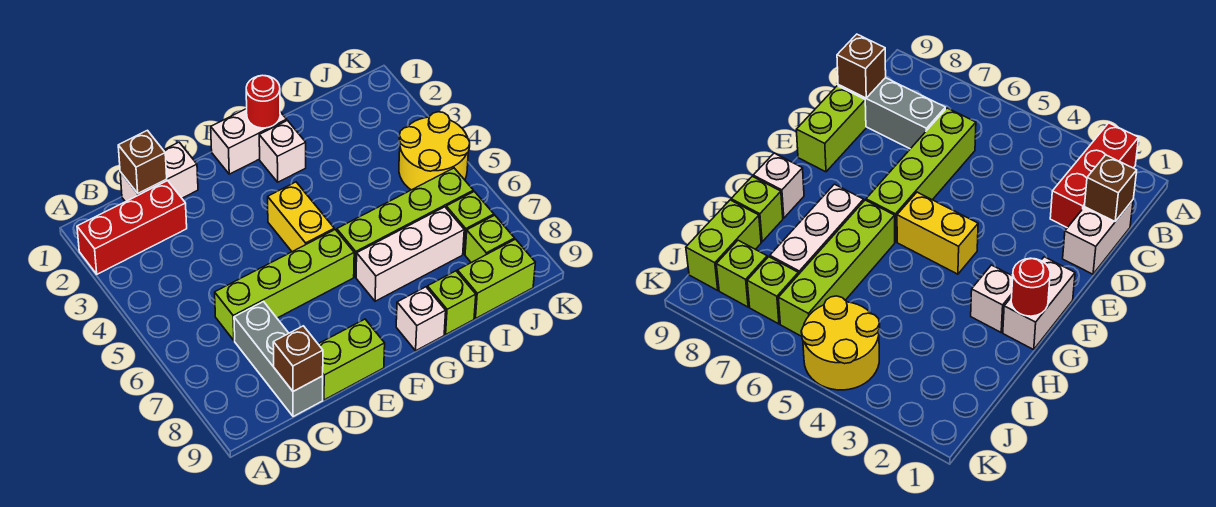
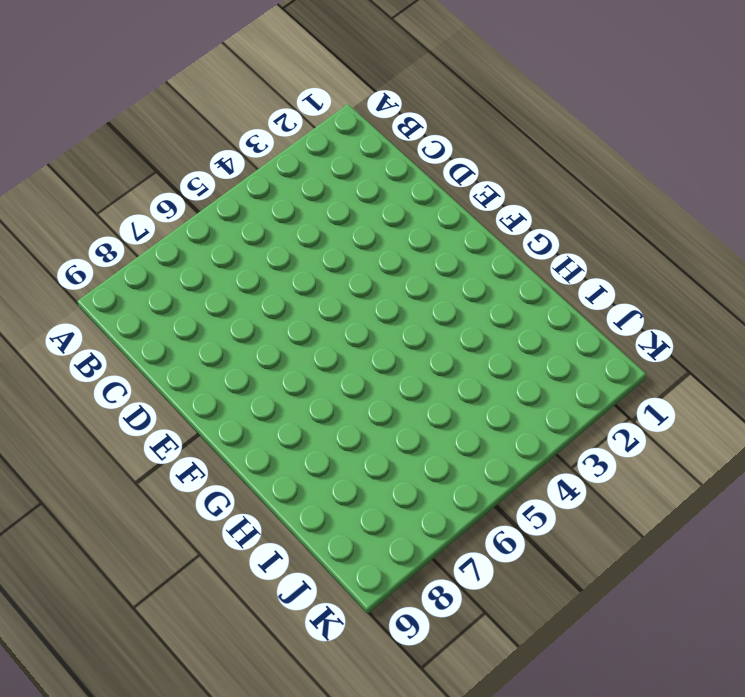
none -> red brick A2:C2 level 1
none -> white brick C1:D1 level 1
none -> lime brick C6:F6 level 1

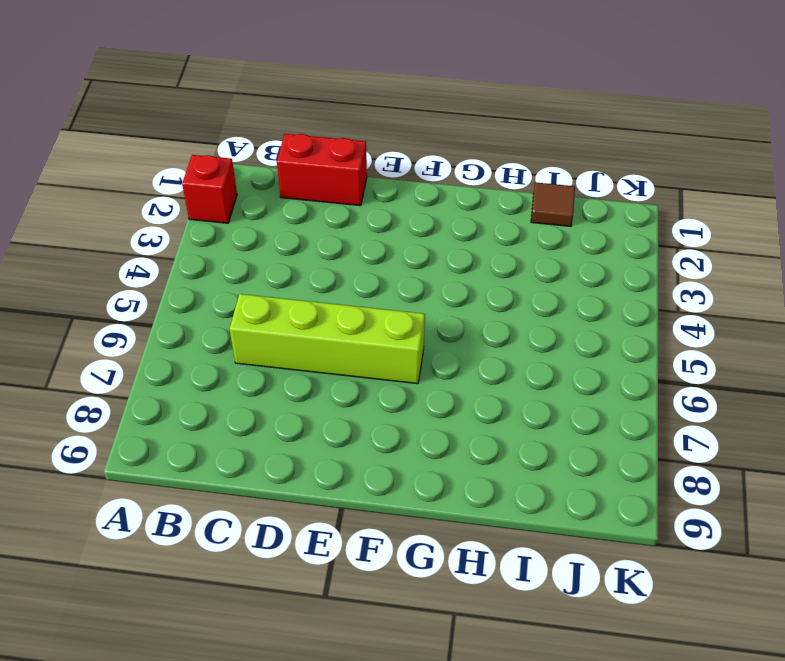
red brick A2 level 1 -> red brick A2:C2 level 1
red brick C1:D1 level 1 -> white brick C1:D1 level 1
brown tile I1 level 1 -> none
none -> grey brick C7:C9 level 1
none -> lime brick D9:E9 level 1
none -> white brick F1:G1 level 1

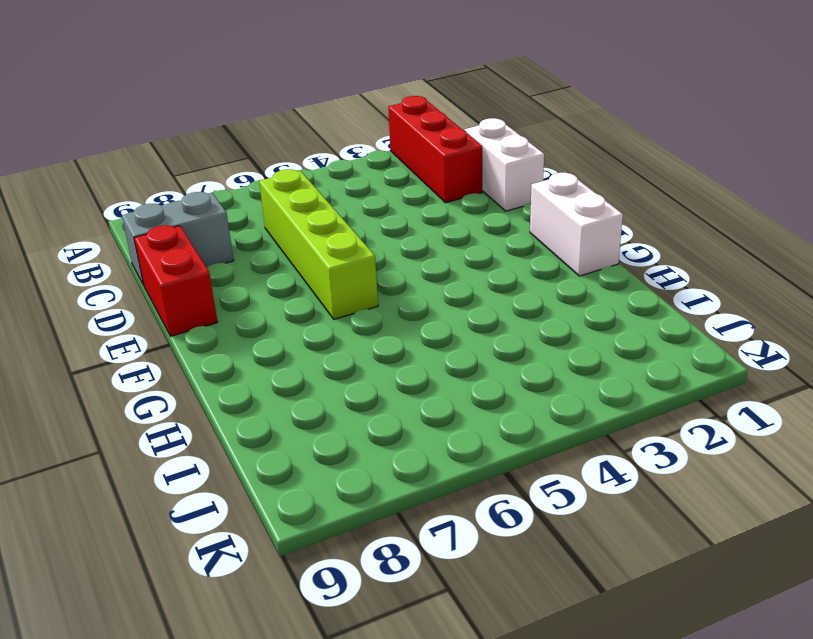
grey brick C8:C9 level 1 -> grey brick C7:C9 level 1
red brick D9:E9 level 1 -> lime brick D9:E9 level 1
none -> yellow brick F4:F5 level 1
none -> white brick G2 level 1
none -> lime brick G6:J6 level 1

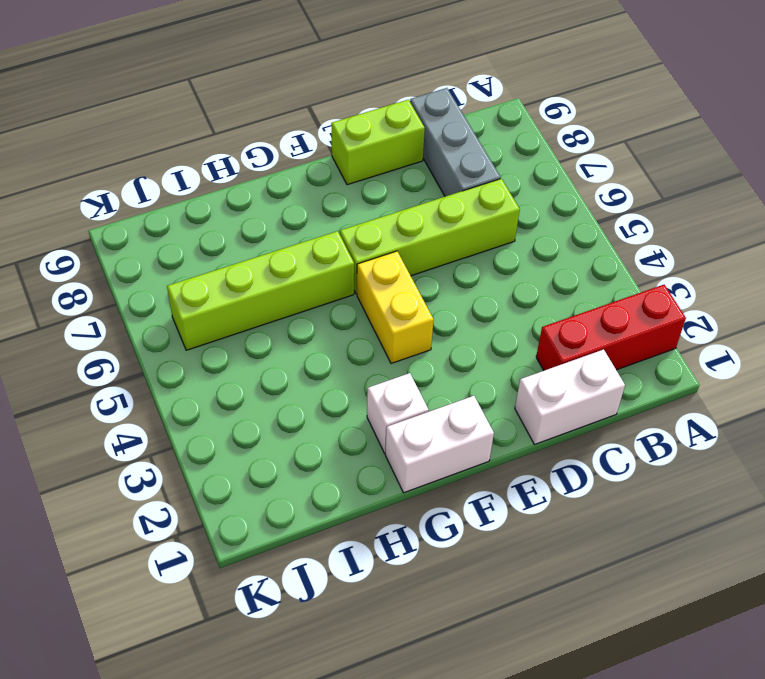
none -> white brick G7:I7 level 1
none -> white brick G9 level 1
none -> lime brick H9 level 1

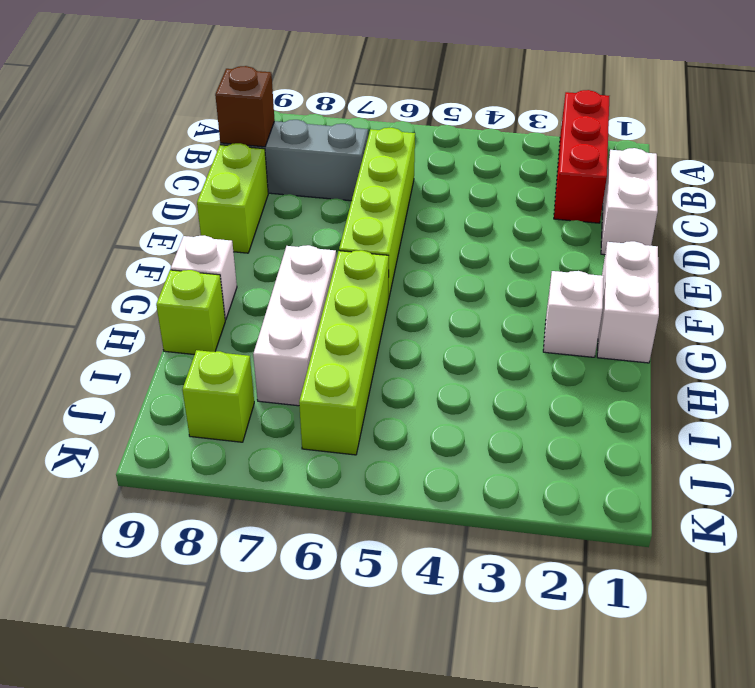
none -> yellow brick F4:F5 level 1
none -> lime brick I9:J9 level 1
none -> yellow round brick J4:K5 level 1

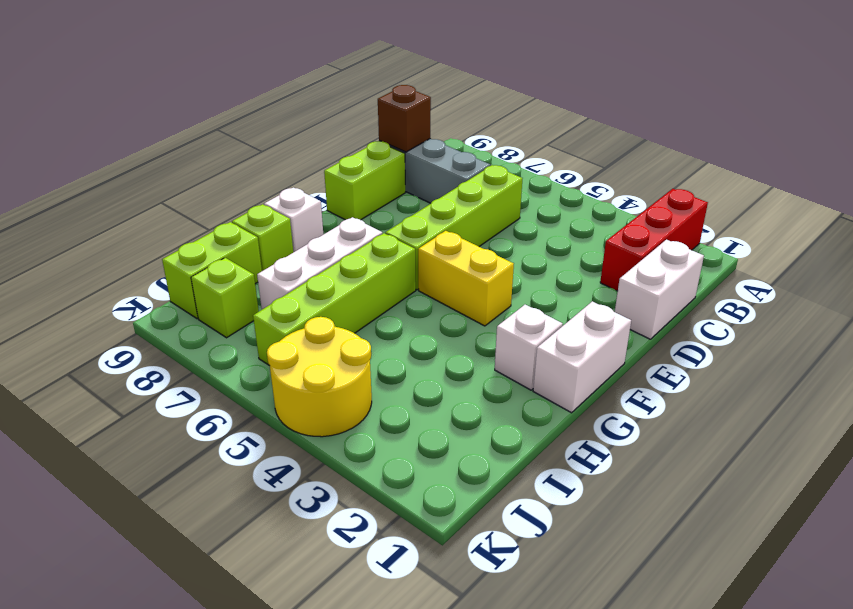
none -> lime brick J7 level 1
none -> brown brick C1 level 2
none -> red round brick G1 level 2

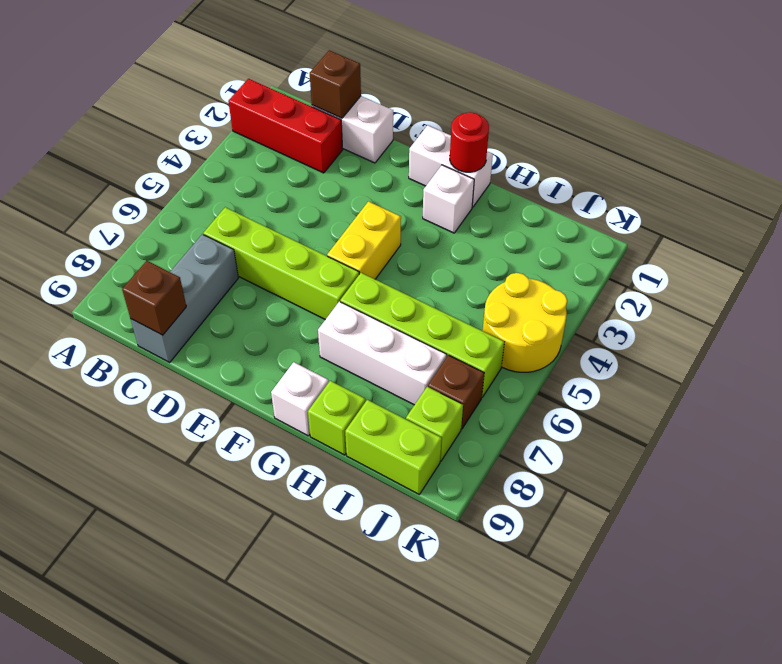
brown brick J7 level 1 -> lime brick J7 level 1
none -> lime brick D9:E9 level 1

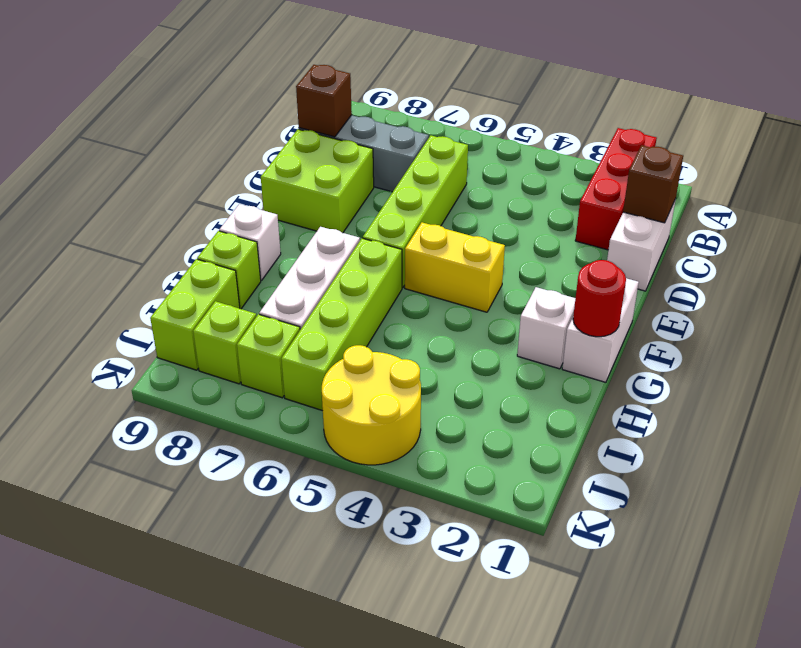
lime brick D8:E9 level 1 -> lime brick D9:E9 level 1

